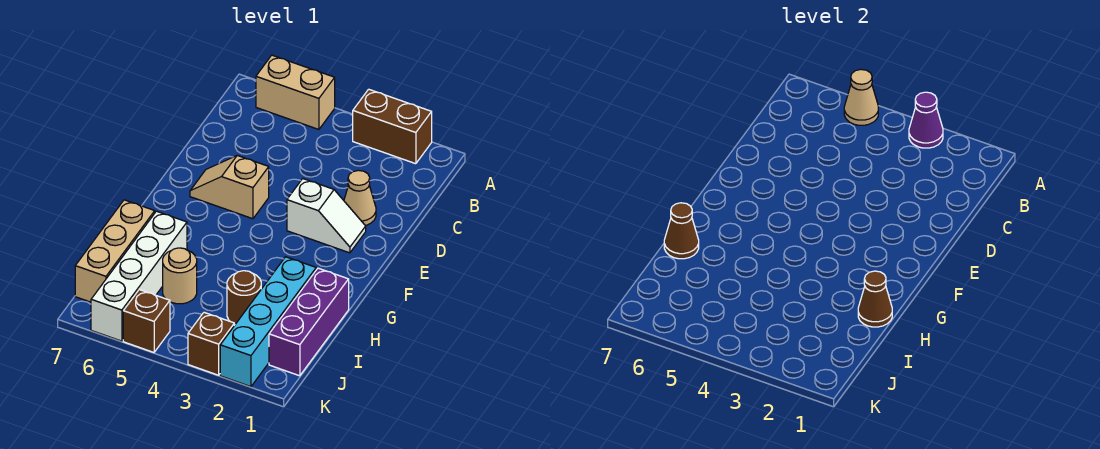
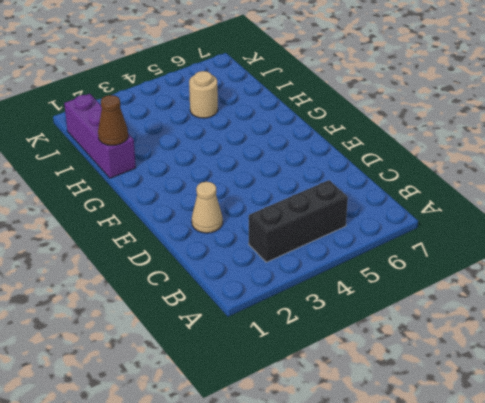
black brick B3:B5 level 1 -> none
none -> brown brick A2:A3 level 1
none -> tan brick A5:A6 level 1
none -> white slope E2:E3 level 1 top 3

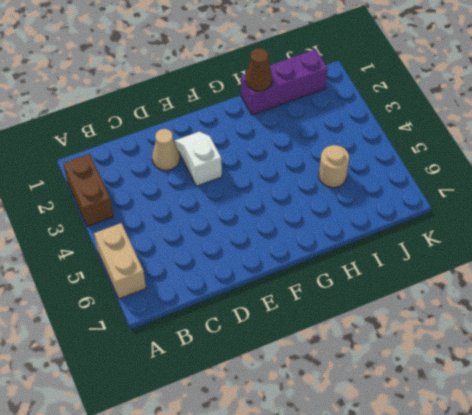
none -> tan slope E5:E6 level 1 top 5
none -> cyan brick H2:K2 level 1
none -> white brick H6:K6 level 1

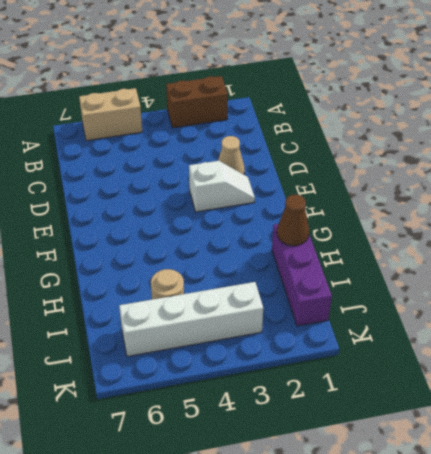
white brick J3:J6 level 1 -> white brick H6:K6 level 1
none -> tan slope E5:E6 level 1 top 5
none -> cyan brick H2:K2 level 1
none -> tan brick H7:J7 level 1

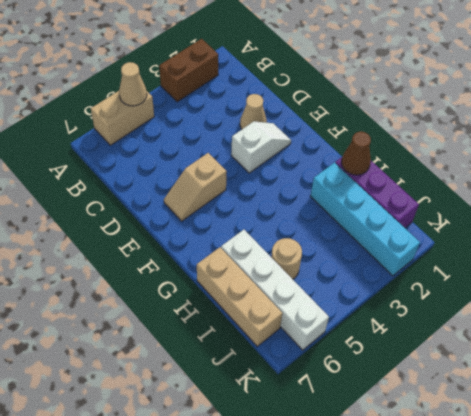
none -> brown round brick I3 level 1
none -> brown brick K3 level 1
none -> brown brick K5 level 1

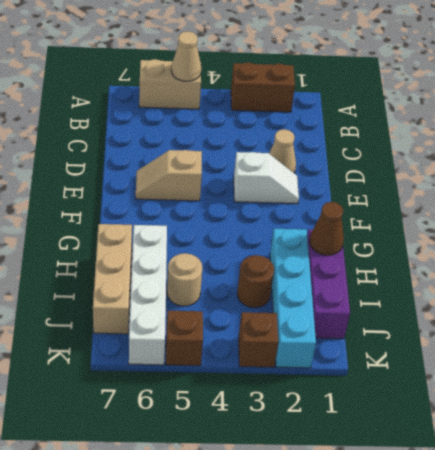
none -> purple cone A3 level 2
none -> brown cone H7 level 2

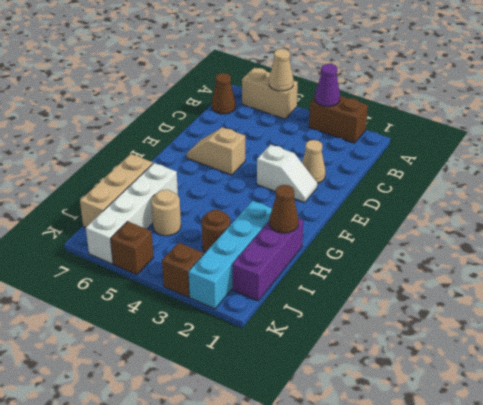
brown cone B7 level 1 -> brown cone H7 level 2

